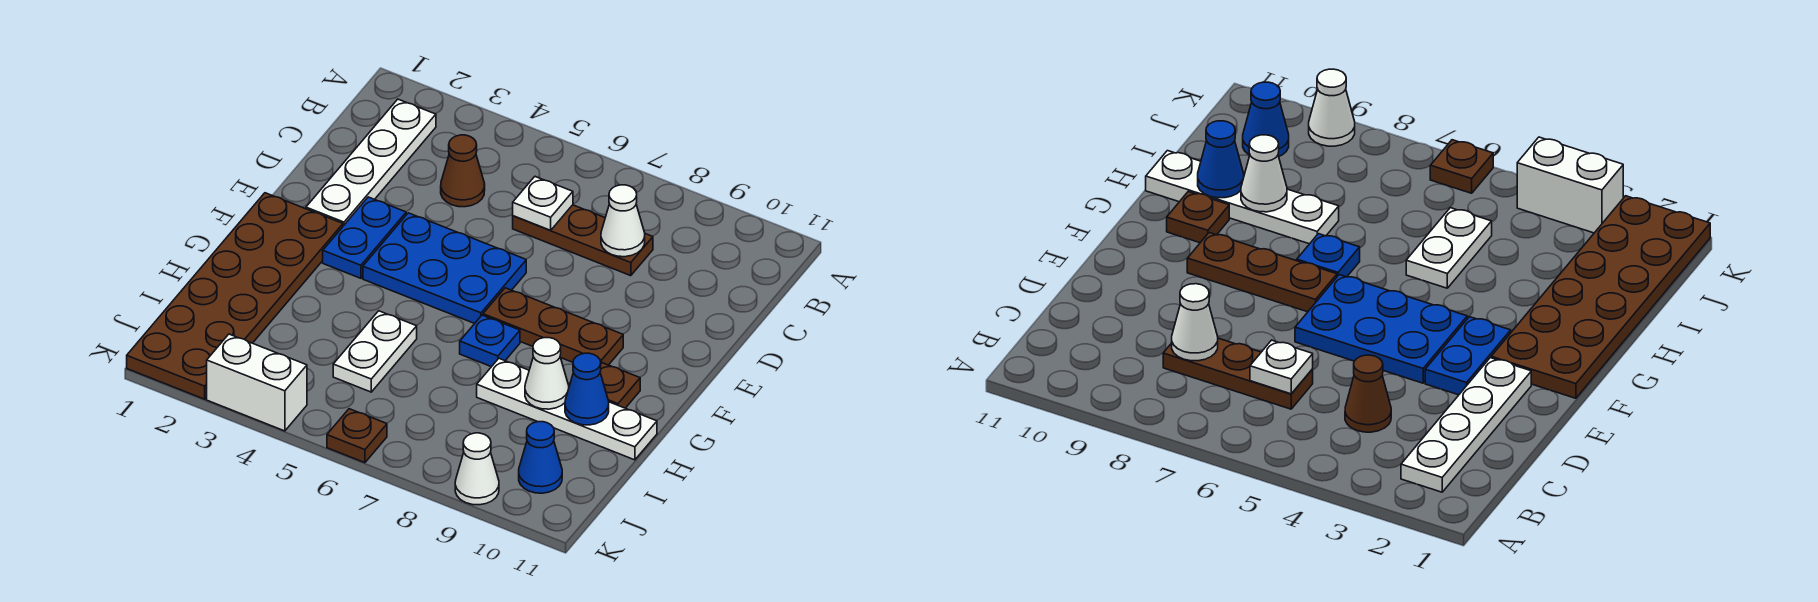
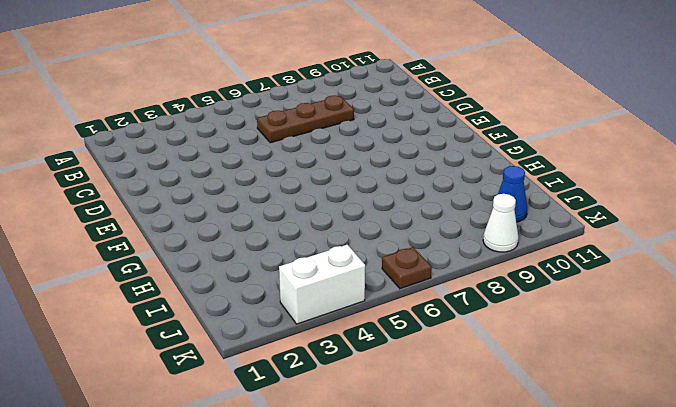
none -> white plate B2:E2 level 1
none -> brown cone C4 level 1
none -> blue plate E3:F3 level 1

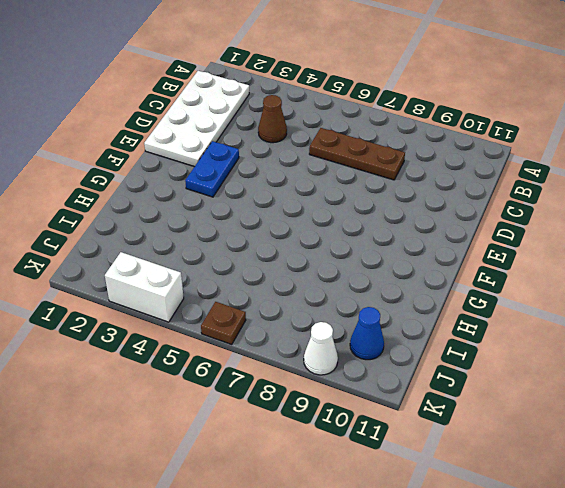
white plate B1:E2 level 1 -> white plate B2:E2 level 1
none -> blue plate E4:F6 level 1
none -> brown plate F1:K2 level 1
none -> brown plate F7:F9 level 1

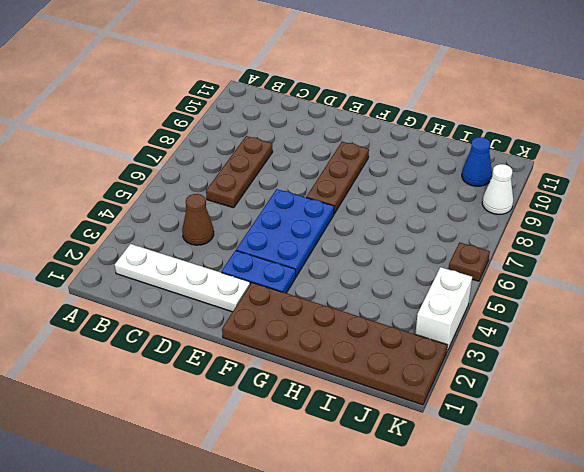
none -> blue plate G7 level 1
none -> brown plate G10 level 1
none -> white plate H5:I5 level 1

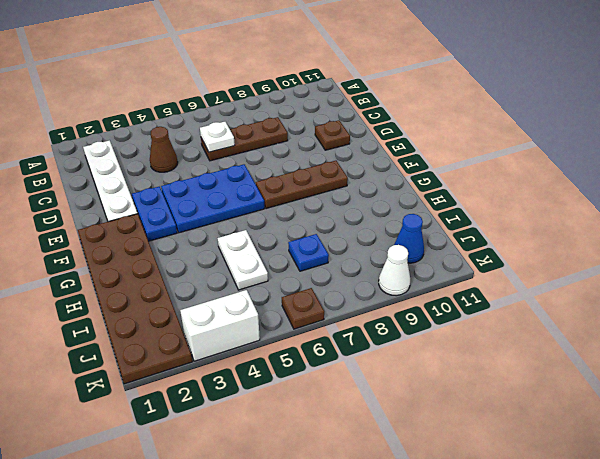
brown plate D10 level 1 -> brown plate G10 level 1
blue plate I7 level 1 -> blue plate G7 level 1
none -> white plate H8:H11 level 1
none -> white cone C8 level 2
none -> white cone H9 level 2

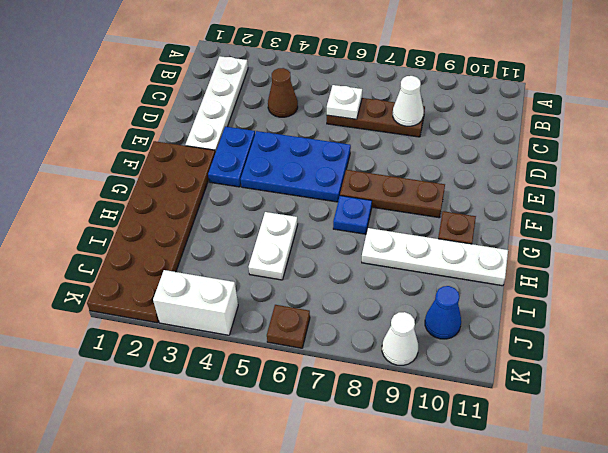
none -> white cone H9 level 2
none -> blue cone H10 level 2

